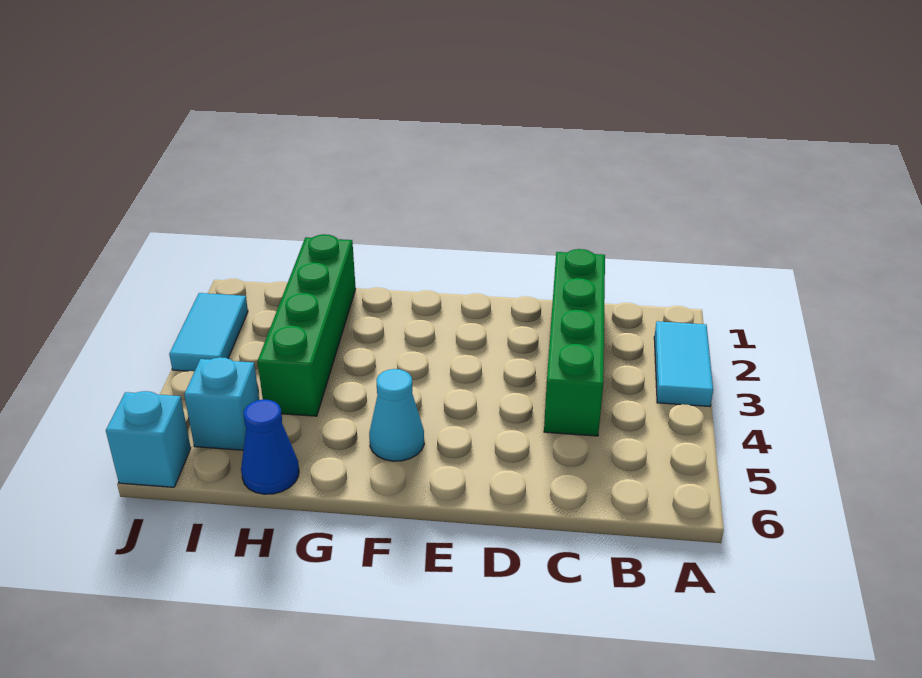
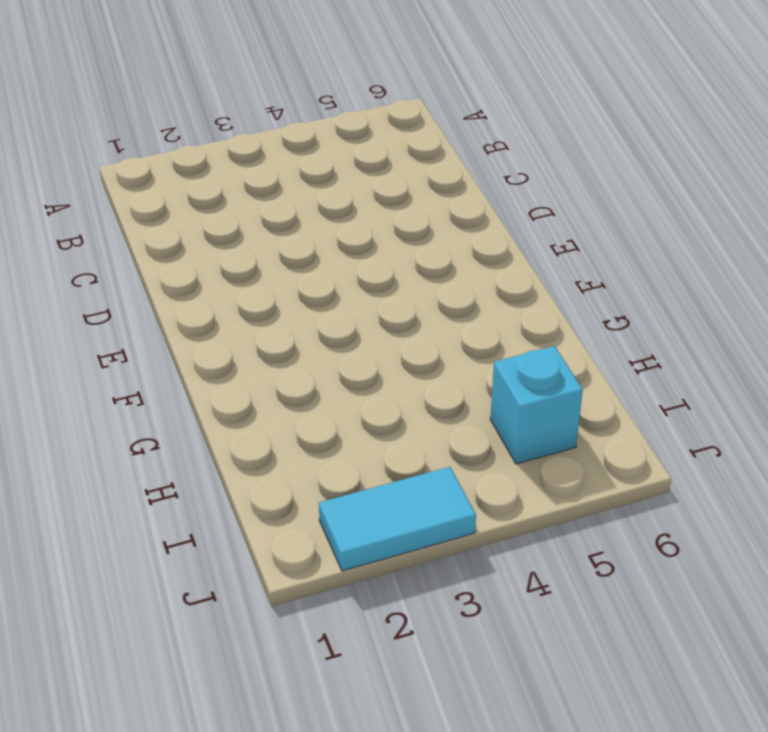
none -> cyan tile A2:A3 level 1
none -> green brick C1:C4 level 1

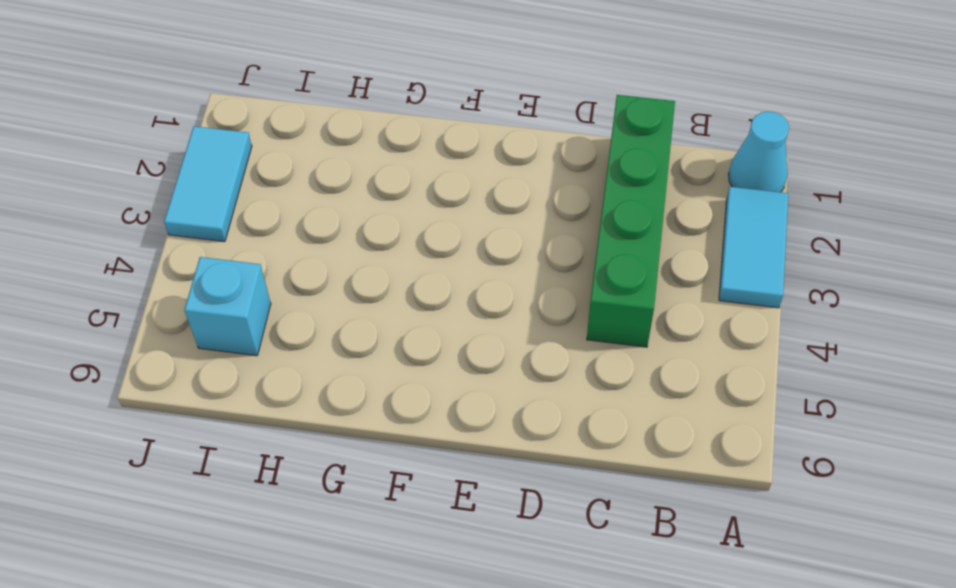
cyan cone A1 level 1 -> cyan cone F5 level 1
none -> green brick H1:H4 level 1
none -> blue cone H6 level 1

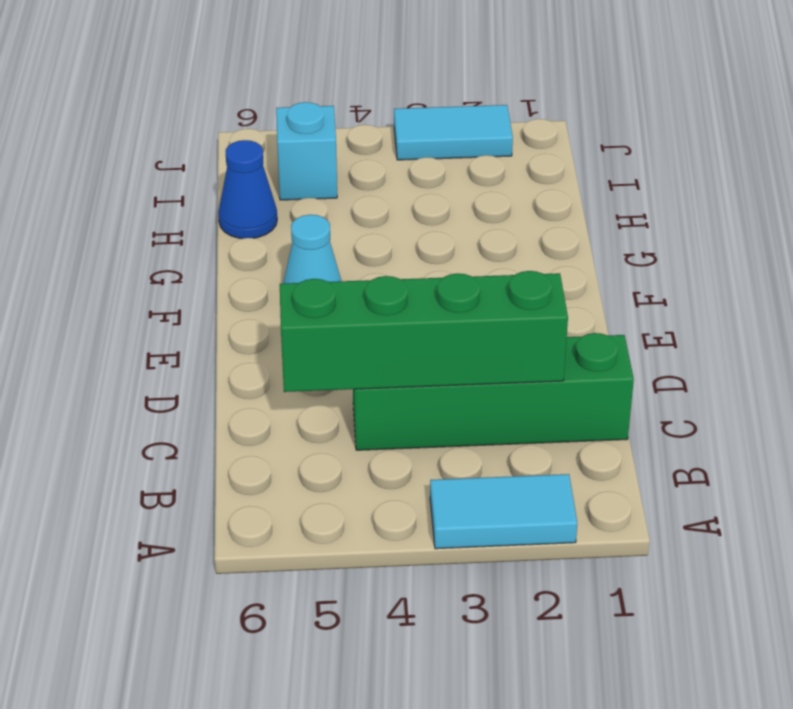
green brick C2:C5 level 2 -> green brick H1:H4 level 1
none -> cyan brick J6 level 1

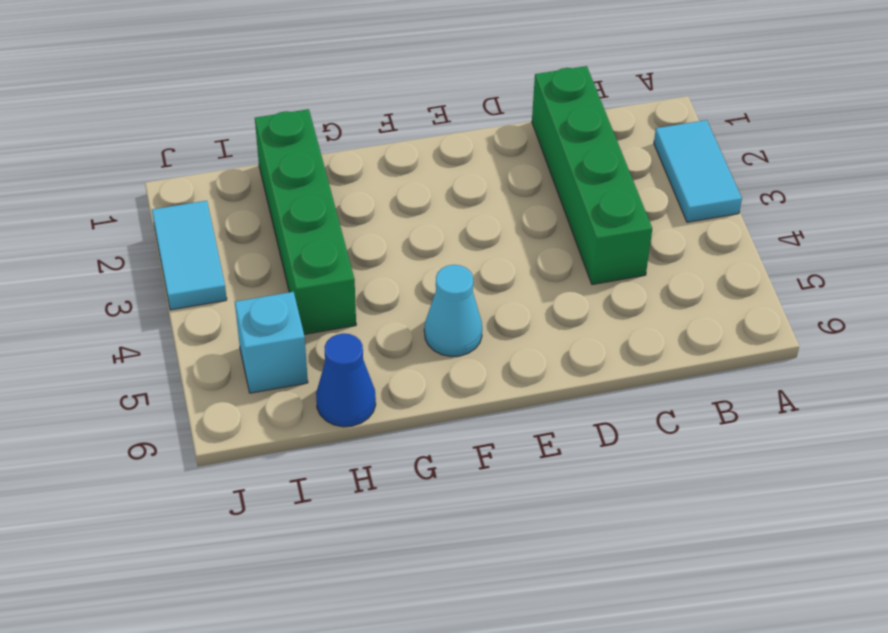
none -> cyan brick J6 level 1

